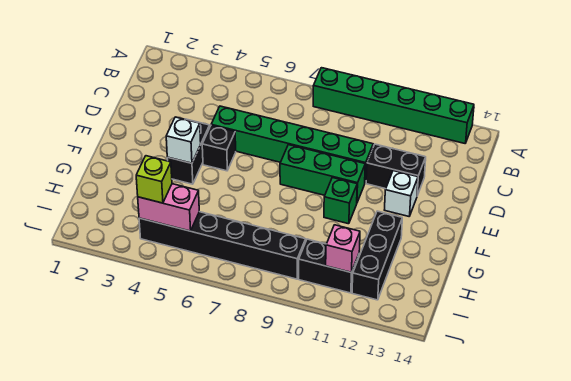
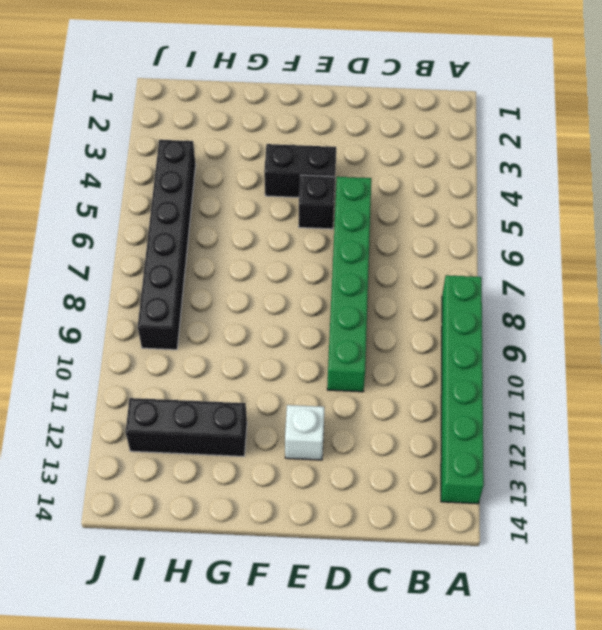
none -> black brick D11:D12 level 1
none -> green brick E8:E10 level 1
none -> green brick F10 level 1

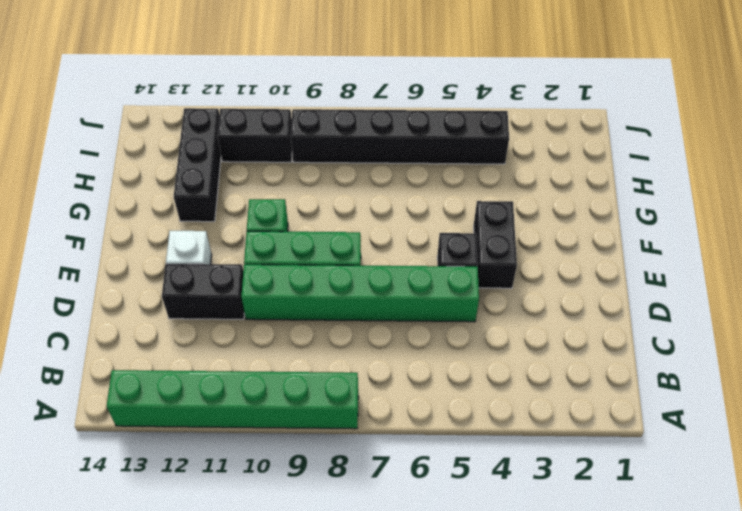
none -> white brick F4 level 2
none -> pink brick I4:I5 level 2
none -> pink brick I11 level 2

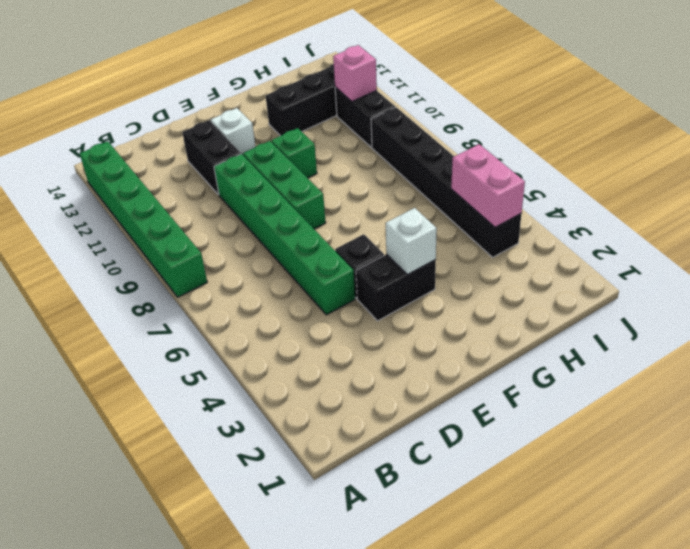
none -> lime brick I4 level 3

